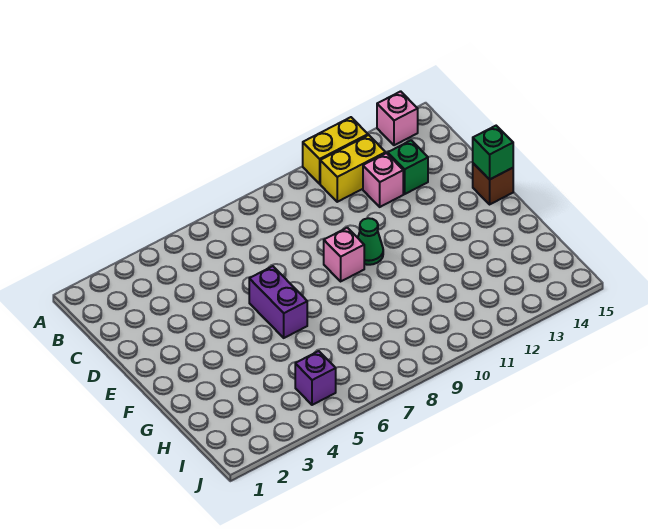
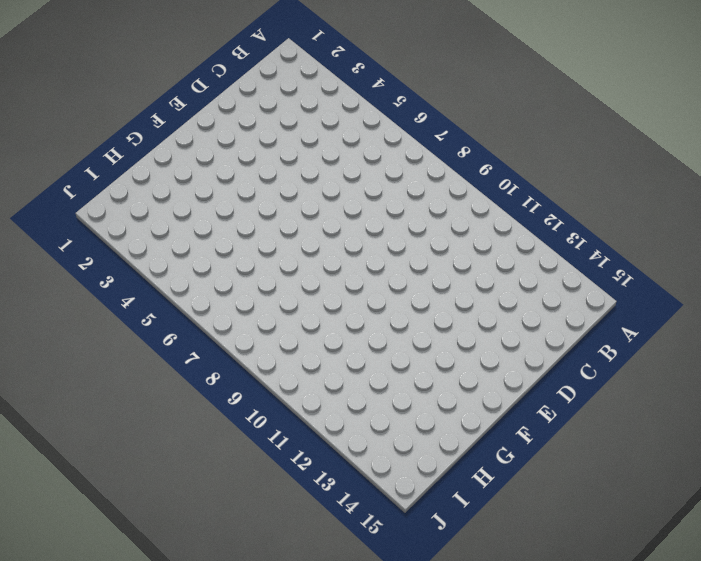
none -> yellow brick A11:A12 level 1
none -> pink brick A14 level 1

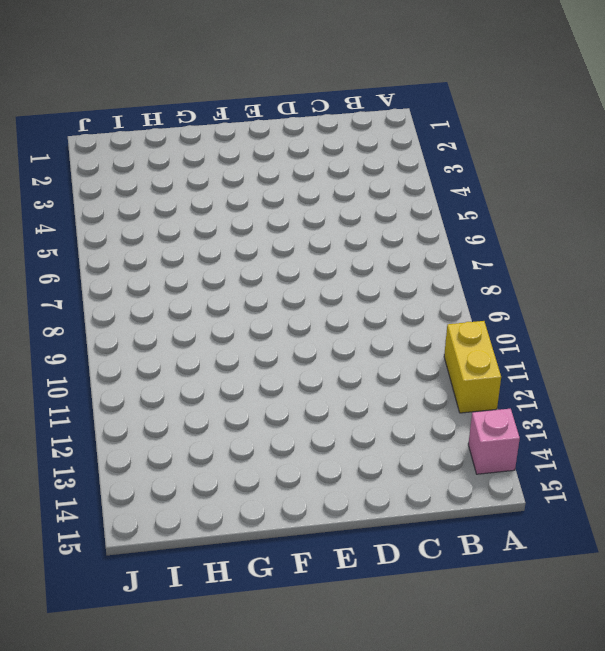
none -> yellow brick B11:B12 level 1
none -> pink brick C12 level 1

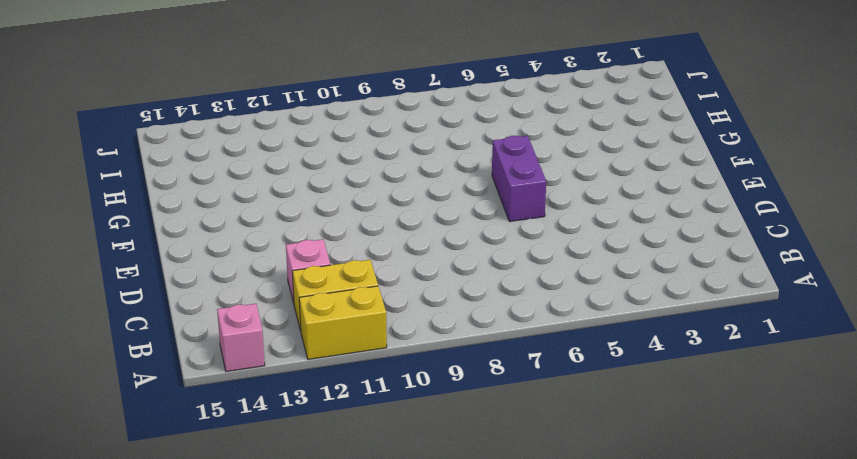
none -> green brick C13 level 1
none -> pink brick E9 level 1

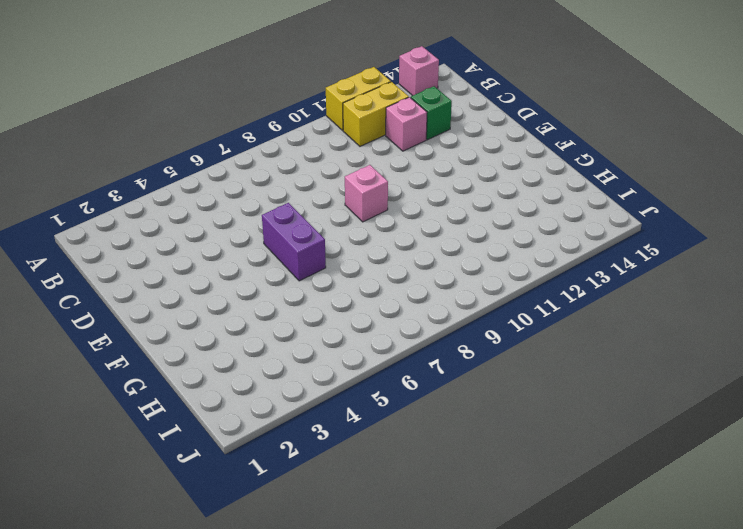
none -> green cone E10 level 1
none -> brown brick E15 level 1

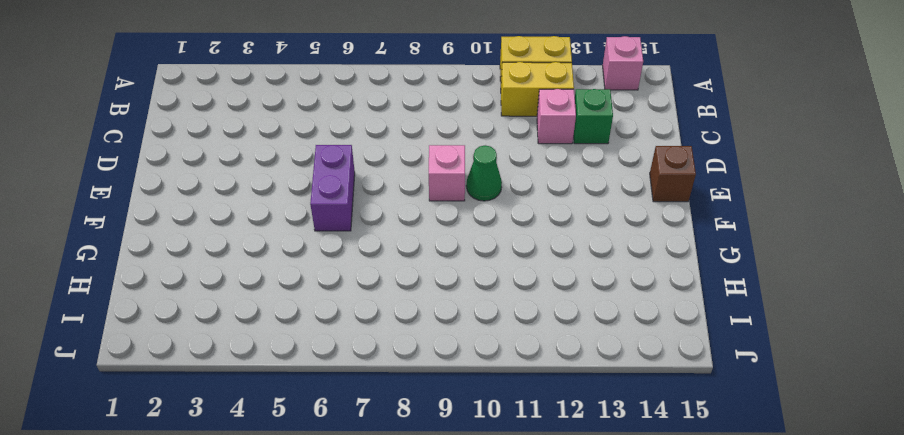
none -> purple brick I5 level 1
none -> green brick E15 level 2

